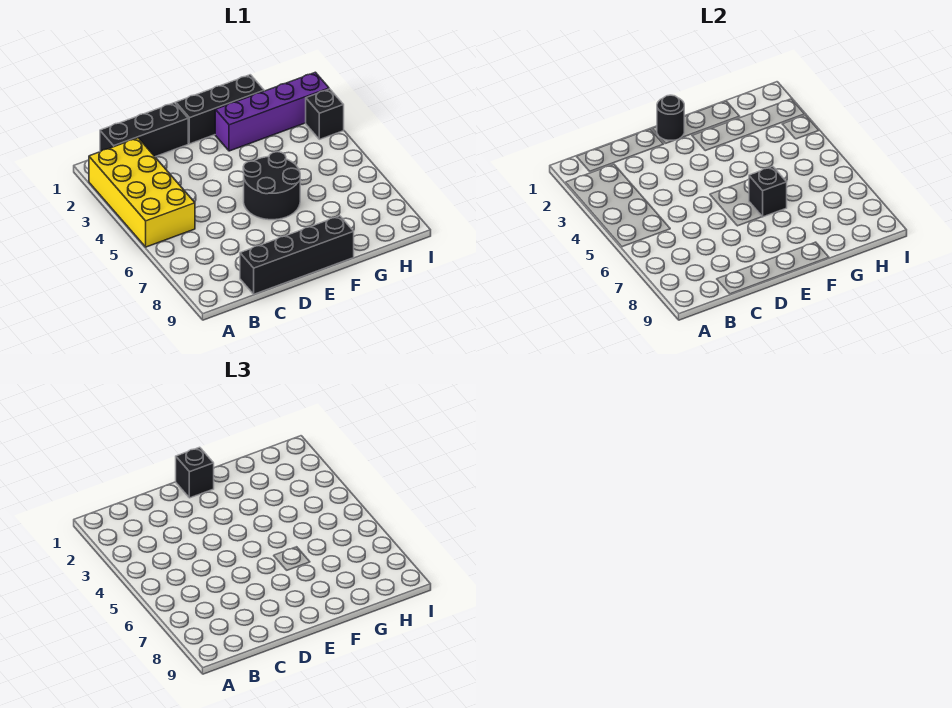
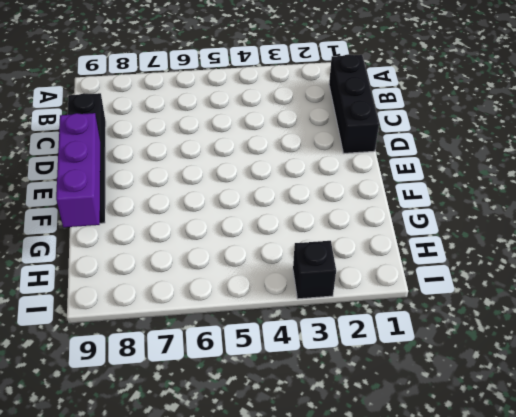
purple brick E9:G9 level 2 -> none
none -> yellow brick A2:B5 level 1
none -> black brick E1:G1 level 1

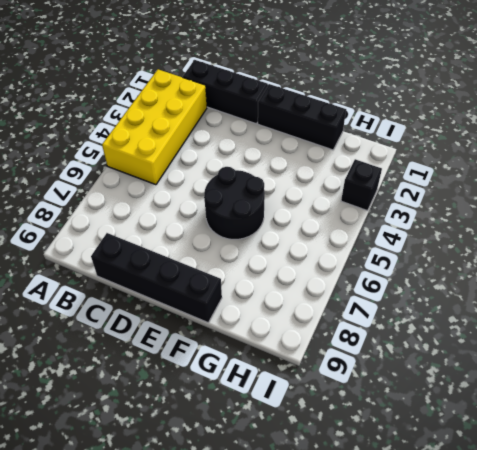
none -> purple brick F2:I2 level 1
none -> black round brick E1 level 2

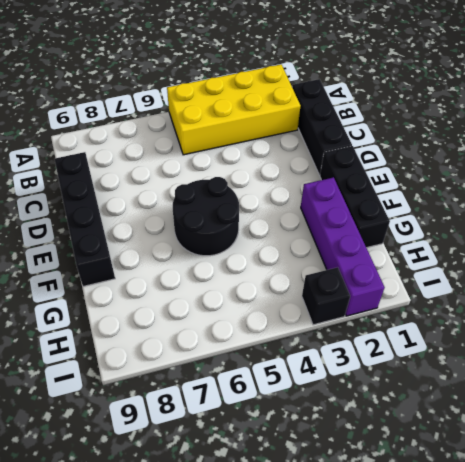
none -> black round brick E1 level 2
none -> black brick F6 level 2

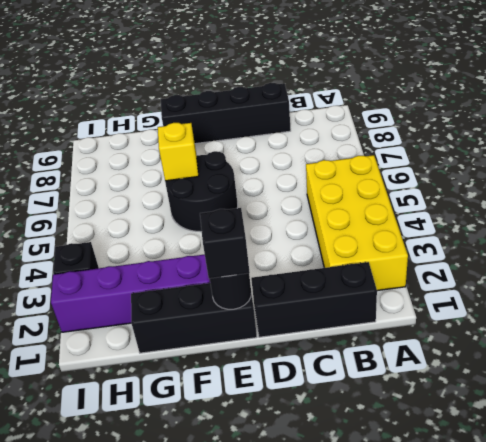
yellow brick F6 level 2 -> black brick F6 level 2

